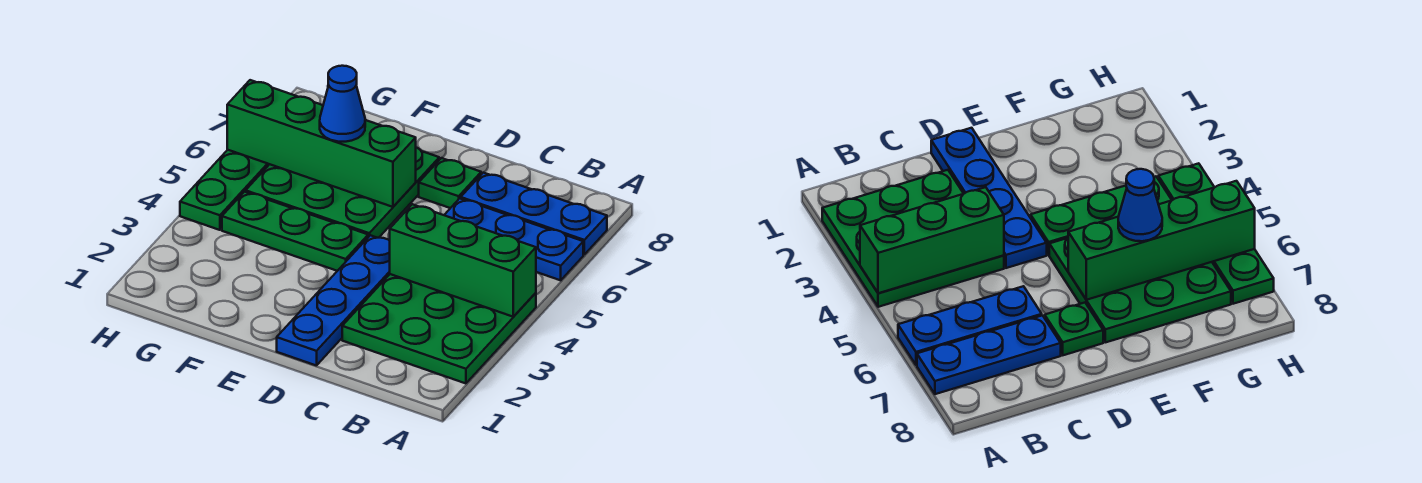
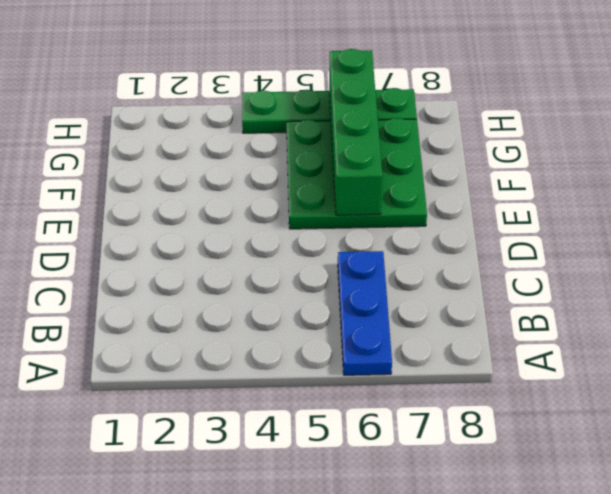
none -> green plate A2:C4 level 1
none -> blue plate A7:C7 level 1

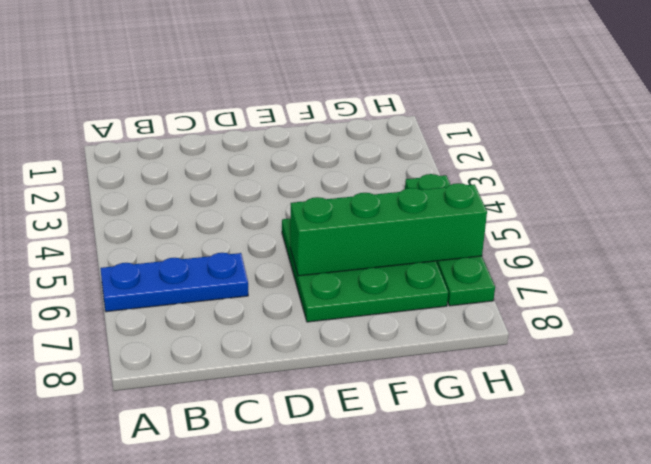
none -> green plate A2:C4 level 1
none -> blue plate A7:C7 level 1

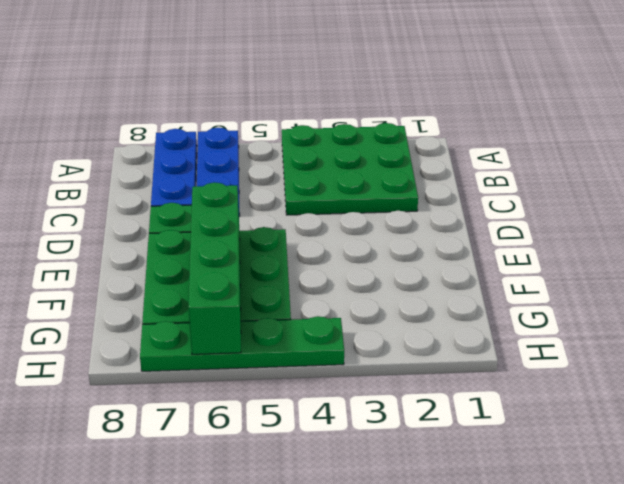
none -> blue plate D1:D4 level 1
none -> green plate E4:G4 level 1

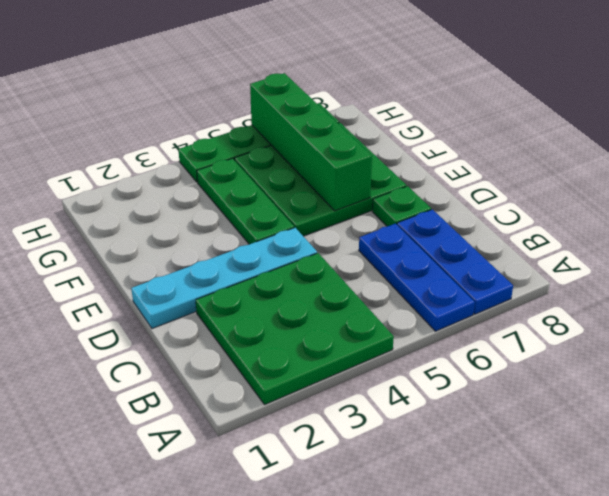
cyan plate D1:D4 level 1 -> blue plate D1:D4 level 1
none -> green brick A4:C4 level 2
none -> blue cone F6 level 3

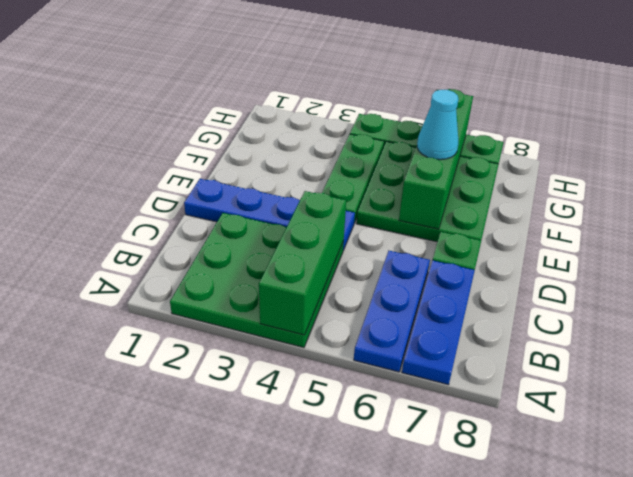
cyan cone F6 level 3 -> blue cone F6 level 3

